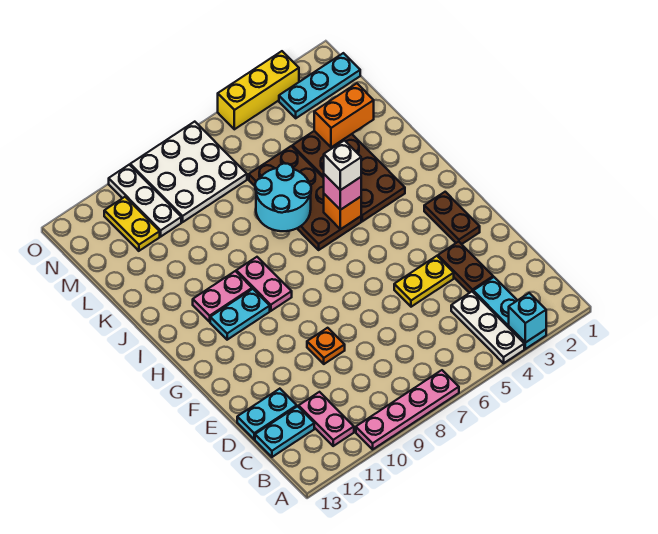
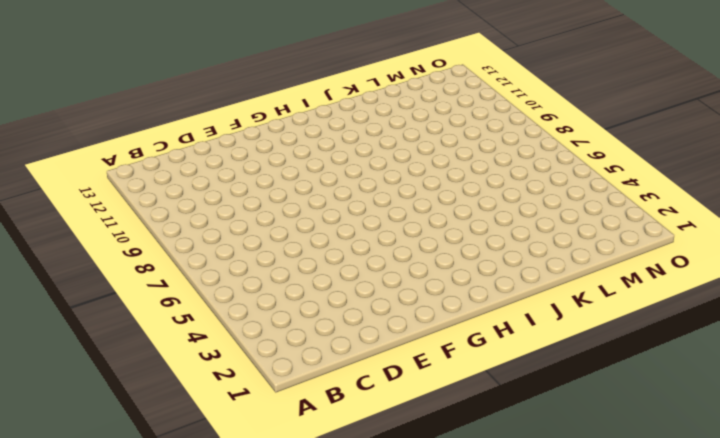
none -> cyan plate A3:C3 level 1
none -> white plate A4:C4 level 1
none -> pink plate A7:A10 level 1

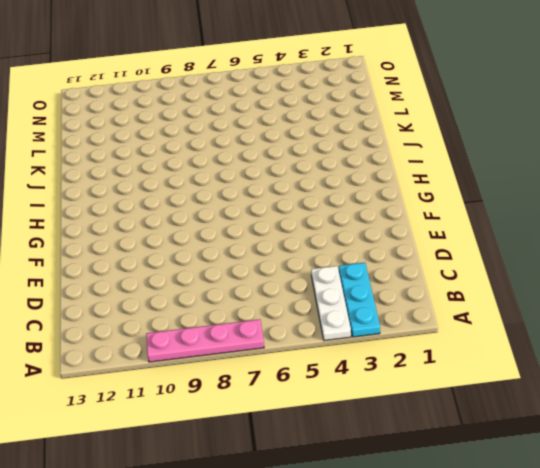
none -> pink plate B11:C11 level 1
none -> cyan plate C12:C13 level 1
none -> brown plate D3:E3 level 1

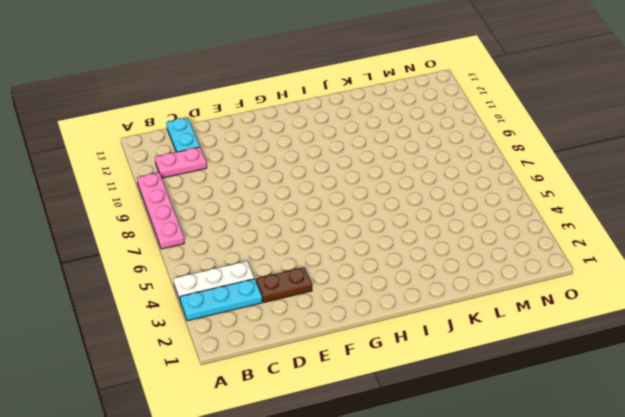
none -> cyan plate D12:D13 level 1
none -> yellow plate E4:E5 level 1
none -> orange plate E9 level 1

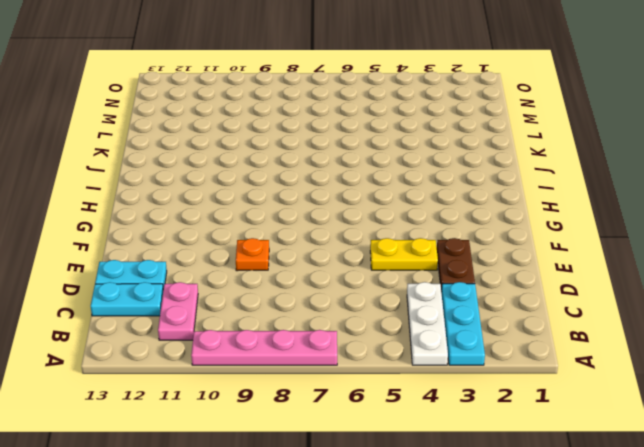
none -> brown plate F2:G2 level 1
none -> pink plate H9:I9 level 1
none -> cyan plate H10:H11 level 1

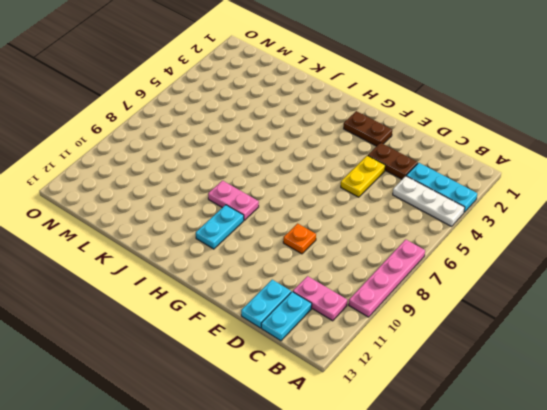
none -> brown plate I3:L4 level 1
none -> brown plate I5:L6 level 1
none -> pink plate I10:I11 level 1

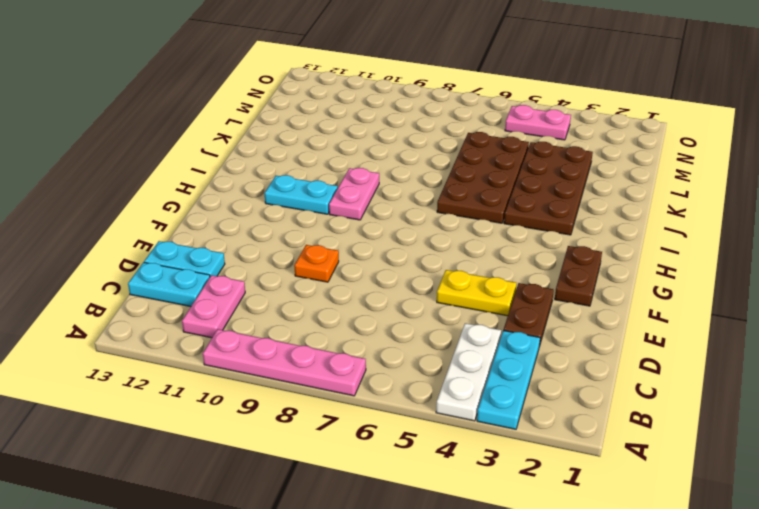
pink plate N4:N5 level 1 -> pink plate I10:I11 level 1
none -> white plate M7:O9 level 1
none -> white plate M10:O10 level 1
none -> yellow plate M11:N11 level 1

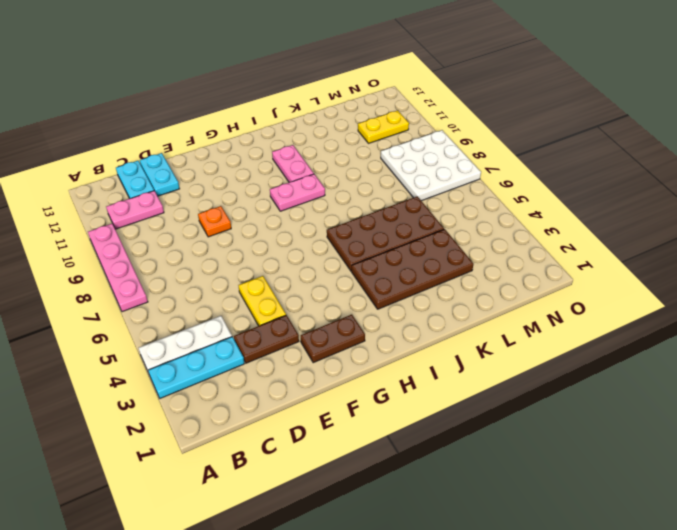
none -> cyan plate H10:H11 level 1
none -> white plate M10:O10 level 1
none -> cyan plate N1:N3 level 1

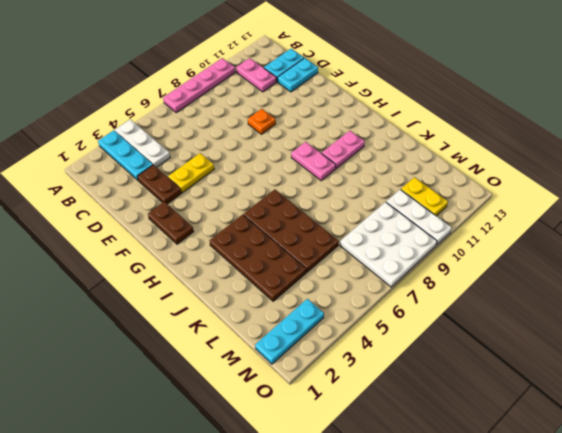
none -> cyan plate H10:H11 level 1
none -> yellow brick O3:O5 level 1
none -> cyan brick A3 level 2

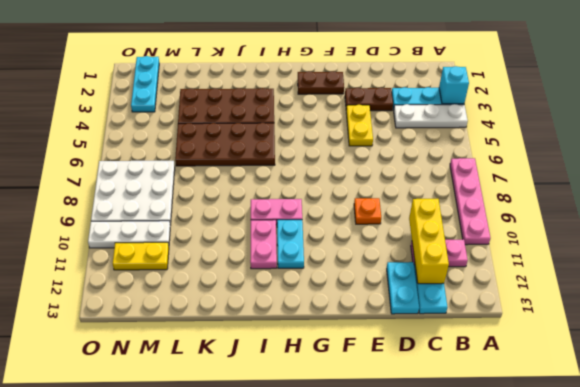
yellow brick C10:C12 level 2 -> yellow brick O3:O5 level 1
none -> orange brick I5 level 2
none -> cyan round brick J6:K7 level 2
none -> orange brick L2:L3 level 2

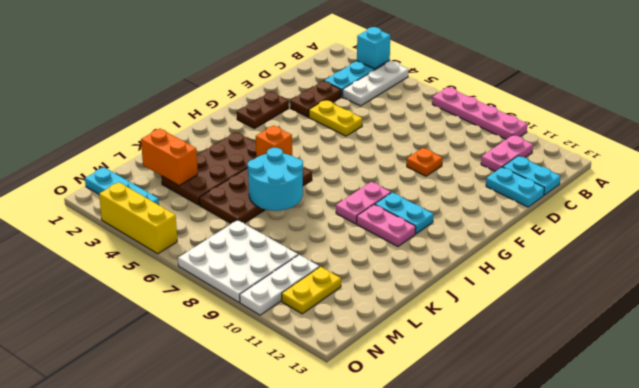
none -> pink brick I5 level 3
none -> white brick I5 level 4

